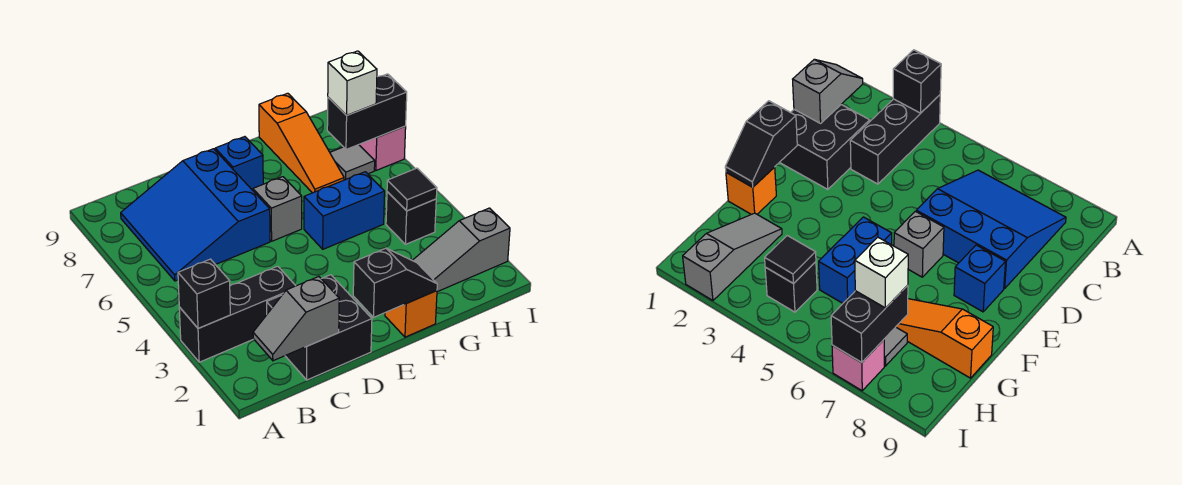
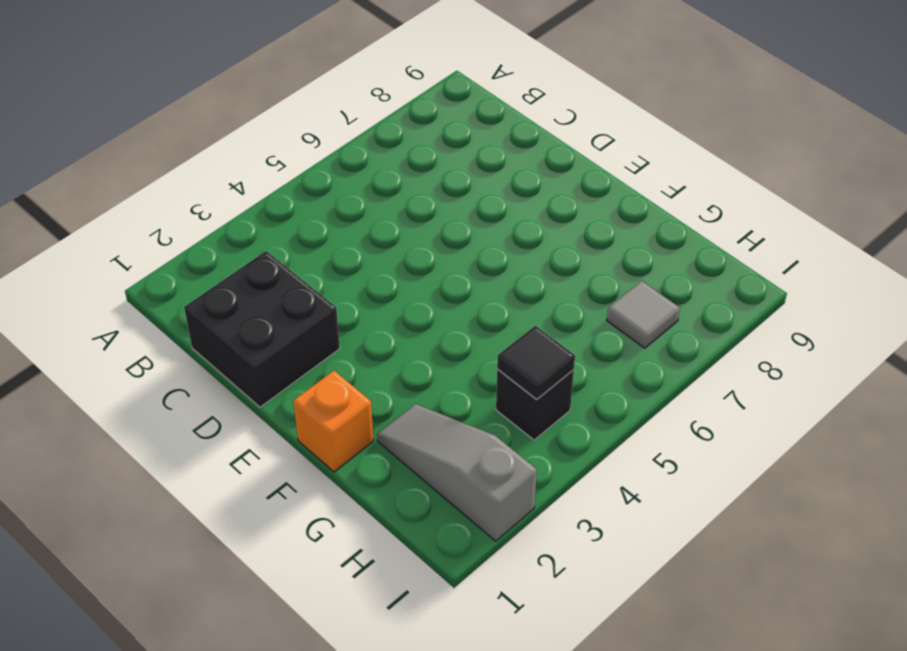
none -> black brick A3:C3 level 1
none -> blue slope B6:D8 level 1 top D
none -> grey brick E6 level 1

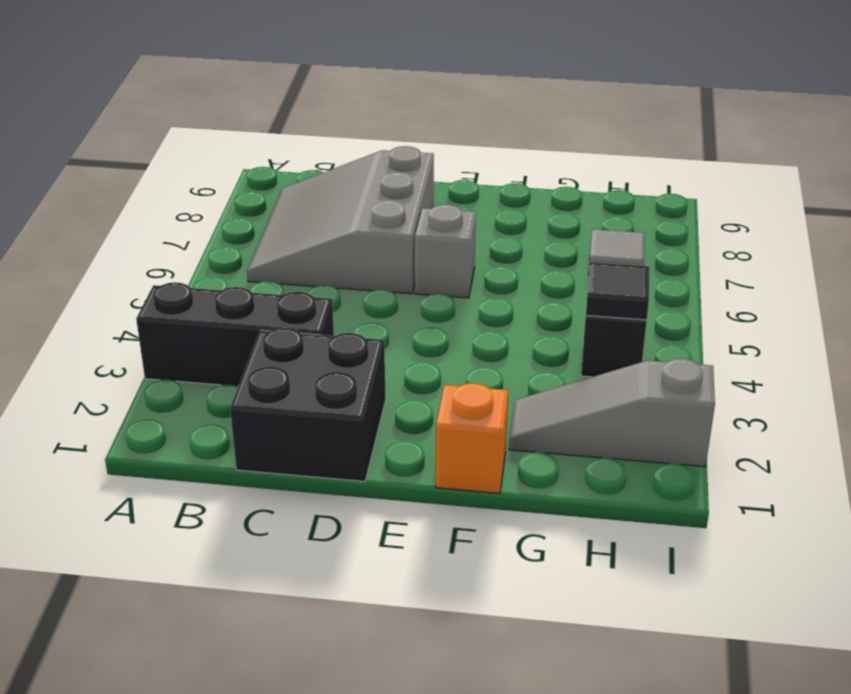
grey slope B6:D8 level 1 top D -> blue slope B6:D8 level 1 top D
none -> blue brick E8 level 1
none -> blue brick F5:G5 level 1
none -> orange slope G7:G9 level 1 top 9

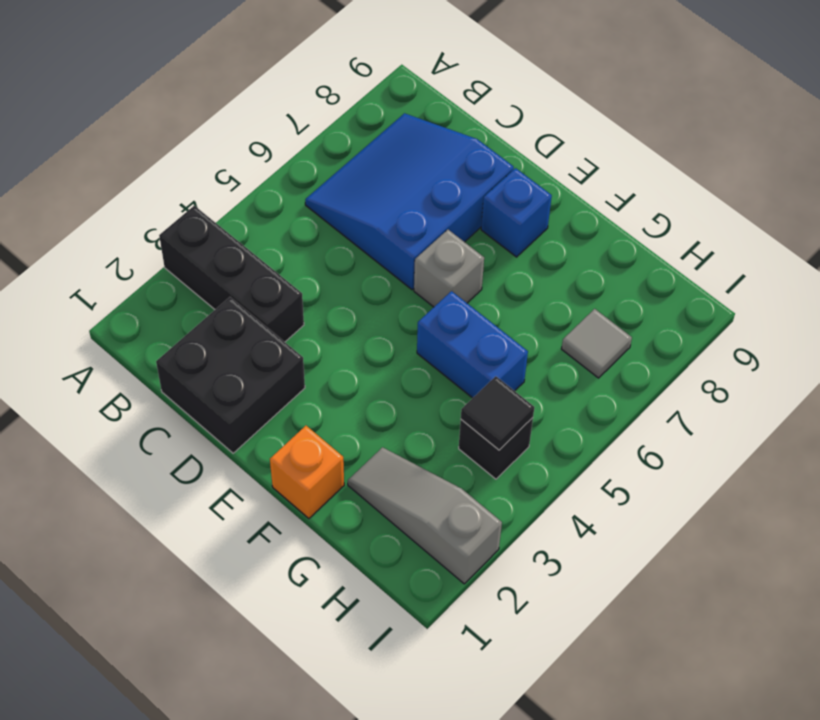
none -> orange slope G7:G9 level 1 top 9
none -> pink brick I7 level 1
none -> black brick A3 level 2

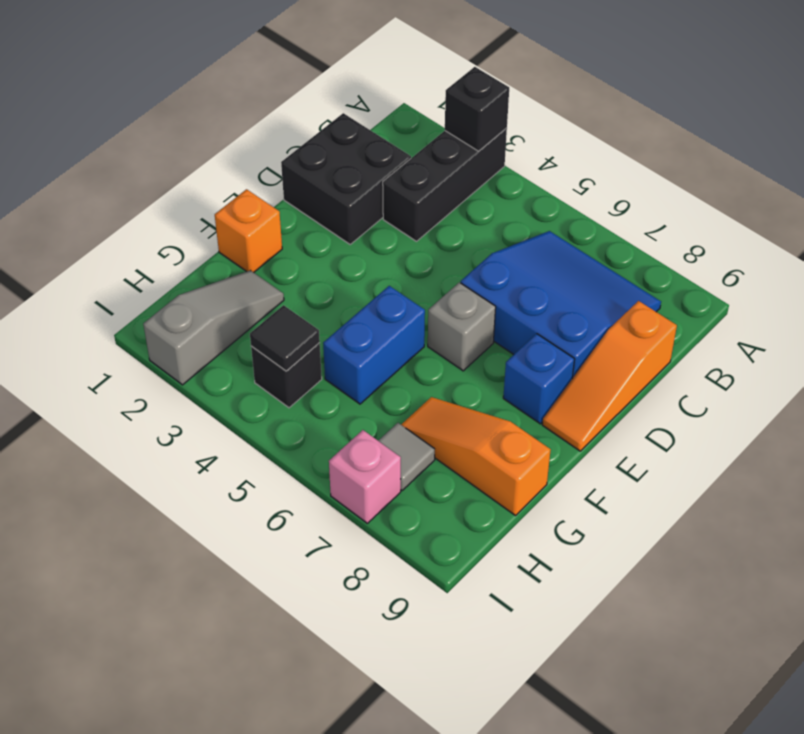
orange slope C9:E9 level 1 top C -> none
none -> grey slope B1:C1 level 2 top C
none -> black slope E1:F1 level 2 top E
none -> black brick H7:I7 level 2

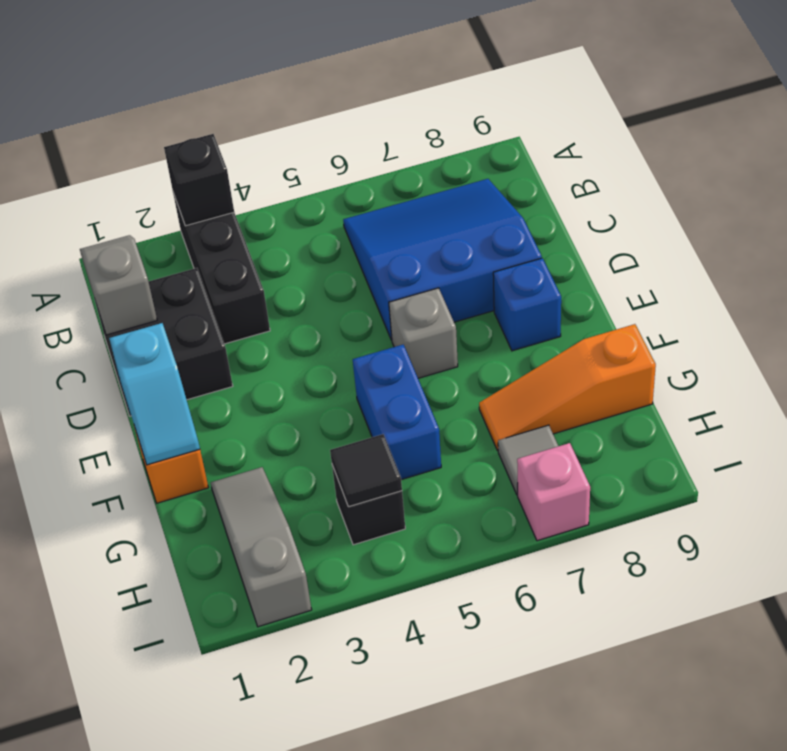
cyan slope E1:F1 level 2 top E -> black slope E1:F1 level 2 top E
none -> black brick H7:I7 level 2
none -> white brick H7 level 3

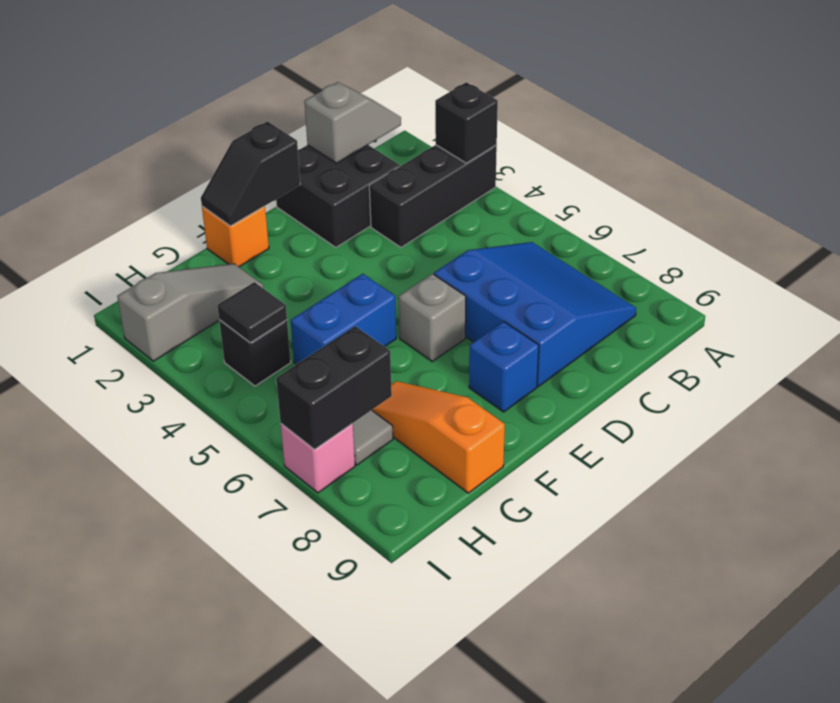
none -> white brick H7 level 3

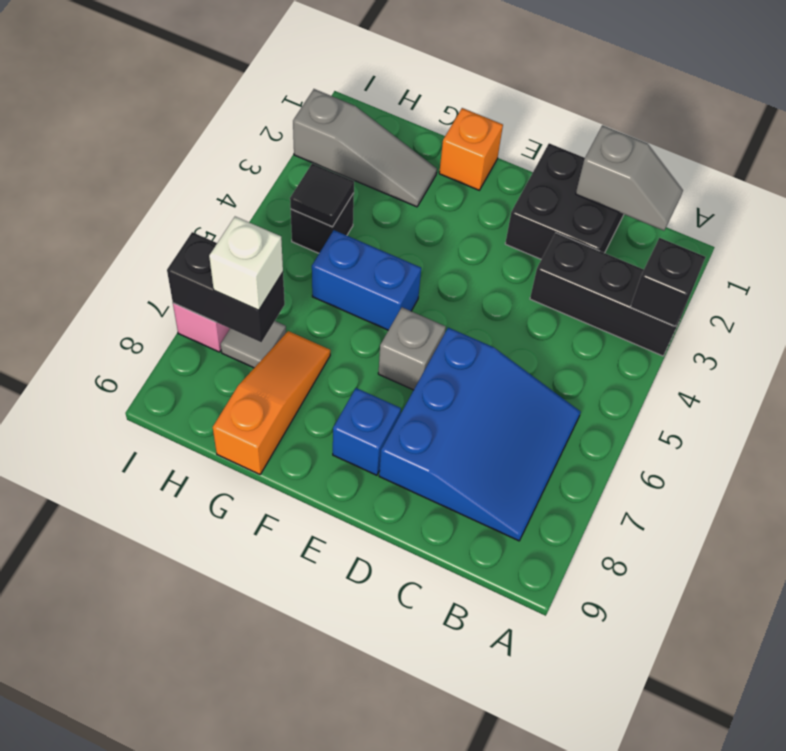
none -> black slope E1:F1 level 2 top E

